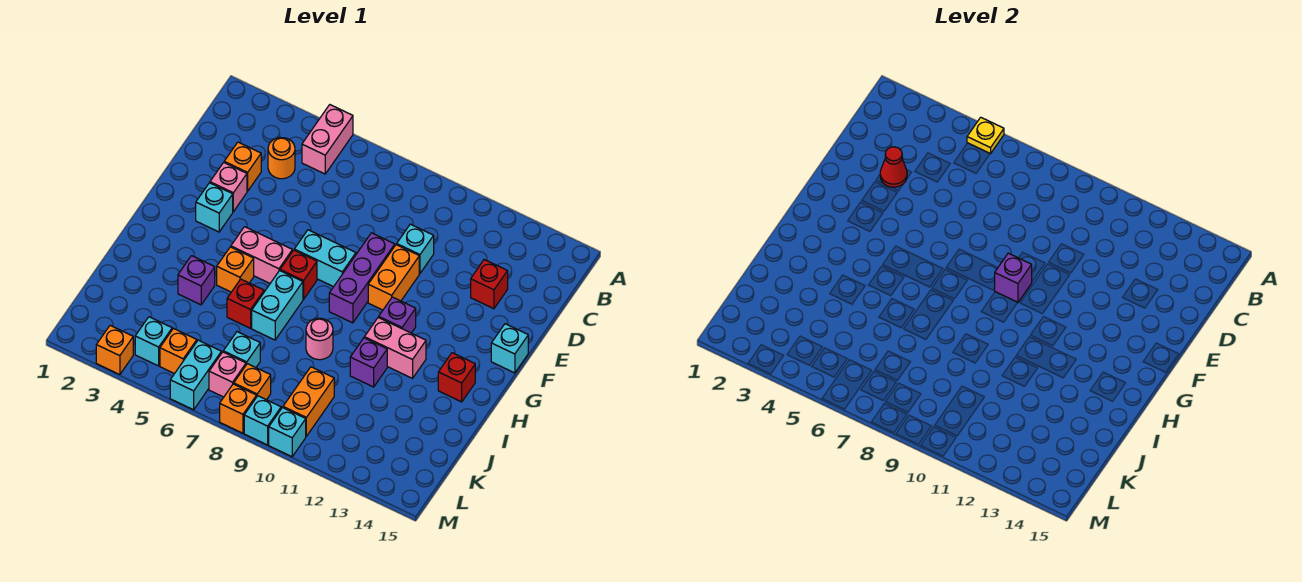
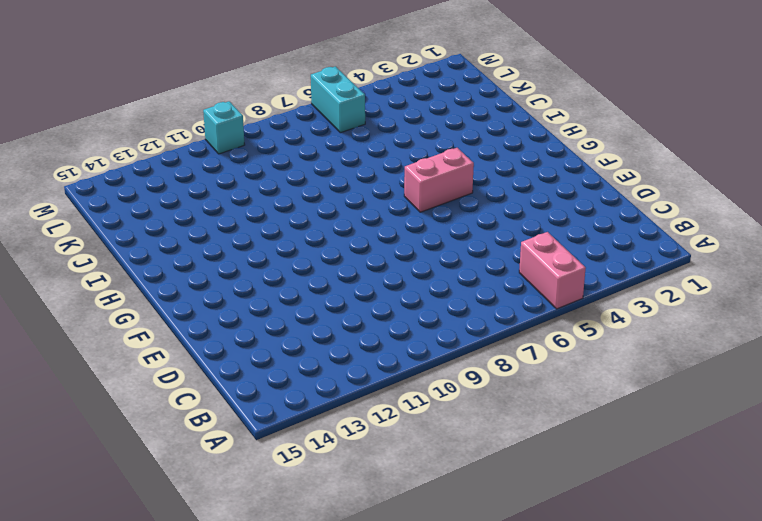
none -> orange round brick C4 level 1
none -> orange brick D3 level 1
none -> cyan brick D10 level 1
none -> red brick D13 level 1

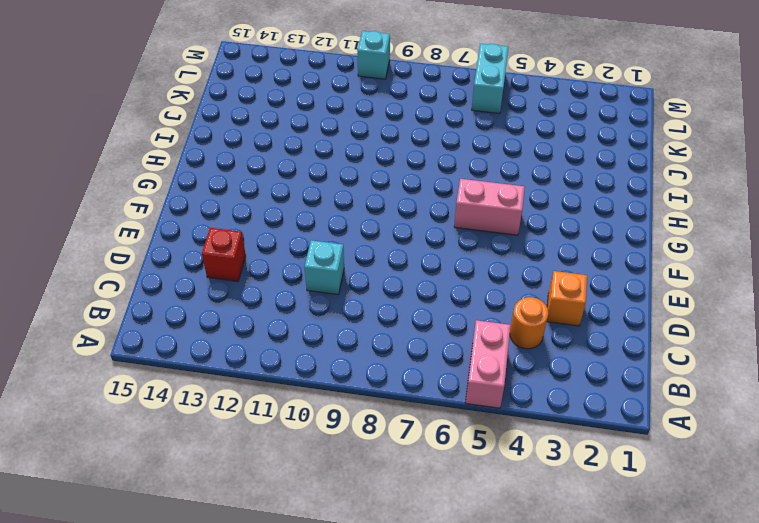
none -> pink brick E3 level 1
none -> purple brick E9:G9 level 1
none -> orange brick E10:F10 level 1
none -> cyan brick F3 level 1

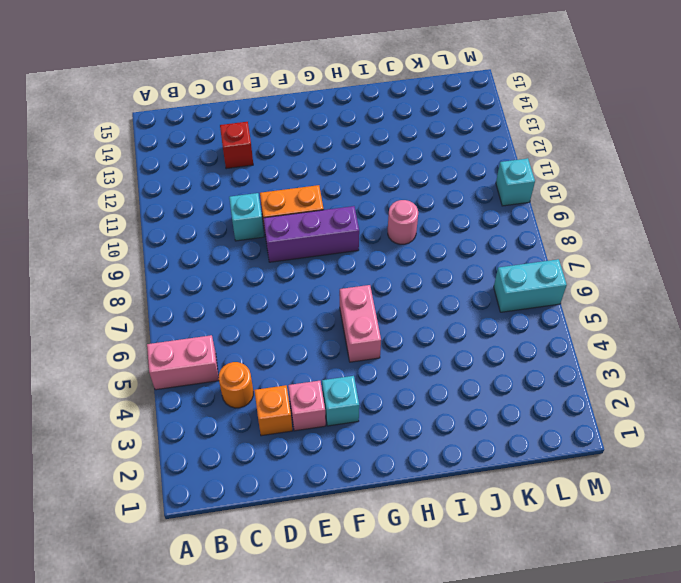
none -> cyan brick F7:F8 level 1
none -> cyan brick F15 level 1
none -> red brick G7 level 1
none -> purple brick G11 level 1

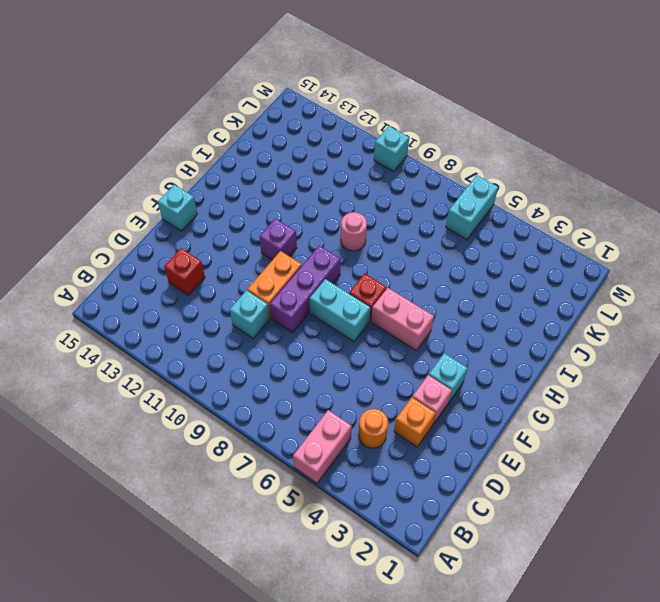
none -> orange brick H5 level 1
none -> cyan brick H7:I7 level 1
none -> pink brick H11:H12 level 1
none -> red brick H14 level 1

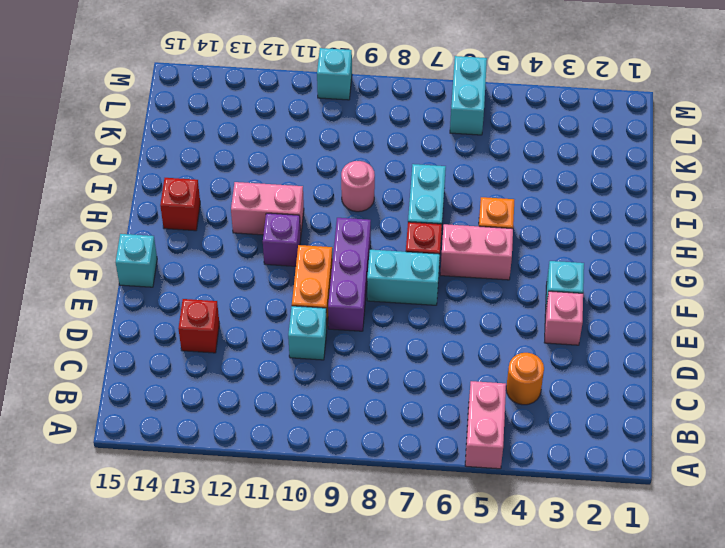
none -> orange brick D3 level 1
none -> purple brick I4 level 1
none -> red brick I6 level 1
none -> purple brick I11 level 1

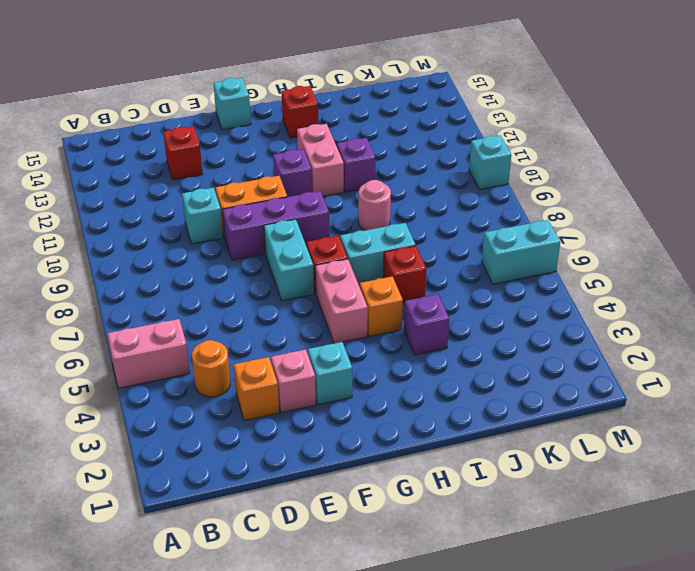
none -> cyan brick K7 level 1
none -> orange brick K10:L10 level 1
none -> cyan brick L4 level 1
none -> orange brick L5 level 1

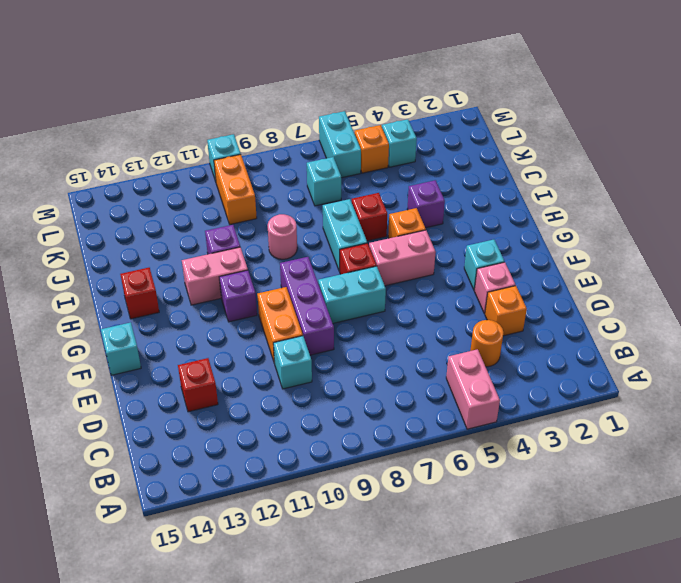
none -> pink brick L7 level 1
none -> orange brick L8 level 1
none -> orange brick M3 level 1
none -> orange brick M8 level 1

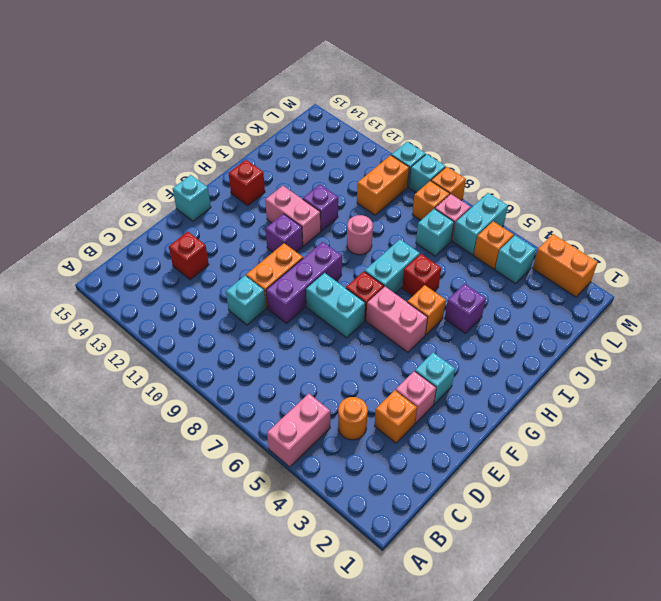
orange brick M2:M3 level 1 -> orange brick M3 level 1
none -> yellow plate A5 level 2
none -> red cone D3 level 2
none -> purple brick F9 level 2

